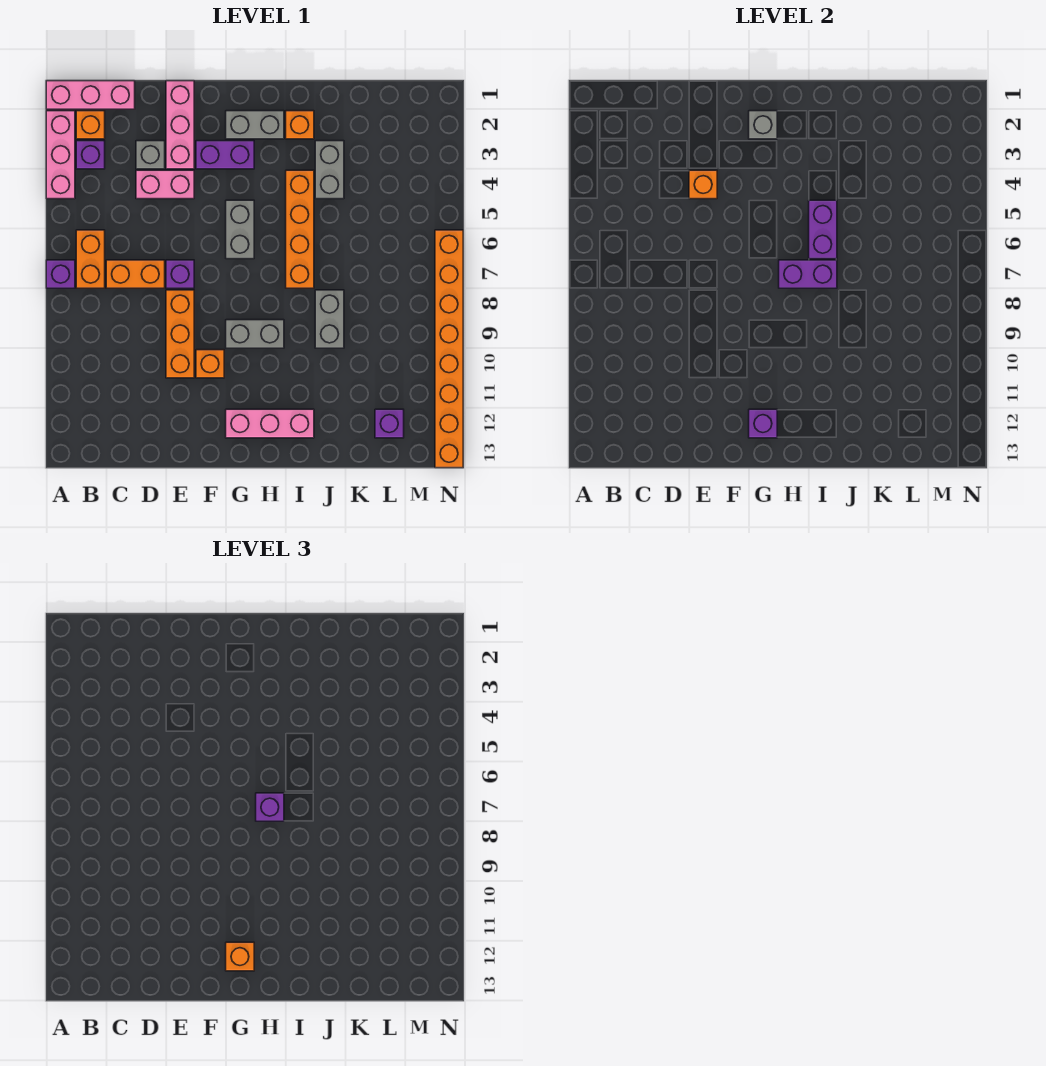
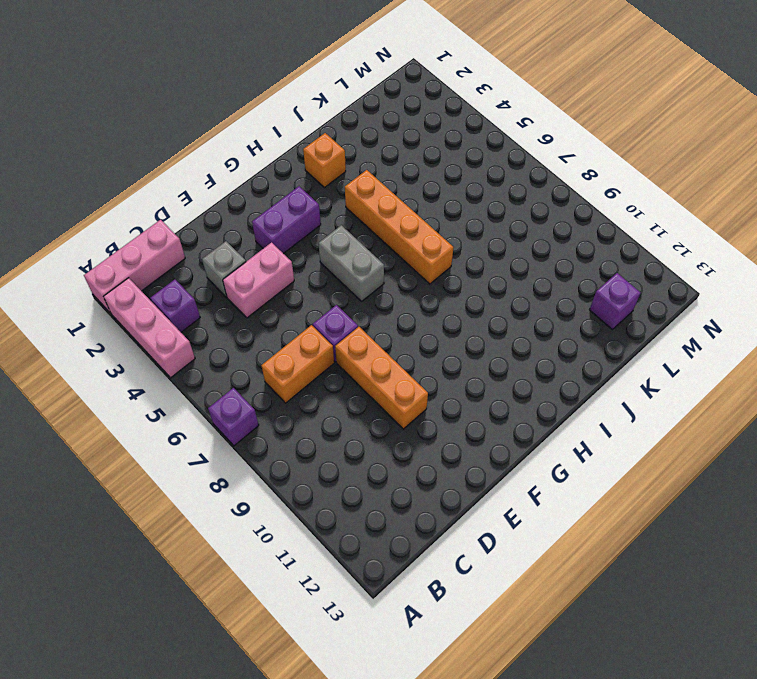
none -> orange brick B2 level 1
none -> orange brick B6:B7 level 1
none -> pink brick E1:E3 level 1
none -> orange brick F10 level 1

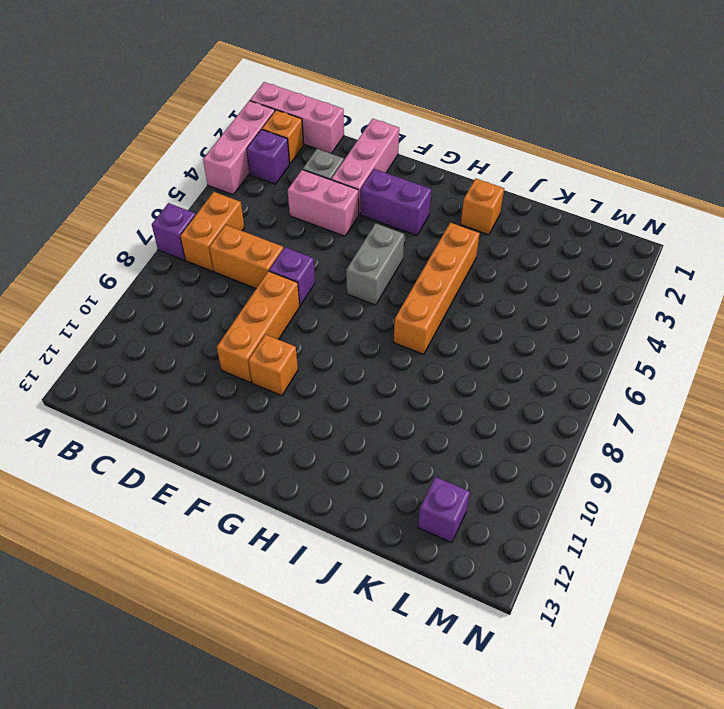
none -> grey brick G2:H2 level 1
none -> grey brick G9:H9 level 1
none -> pink brick G12:I12 level 1
none -> grey brick J3:J4 level 1

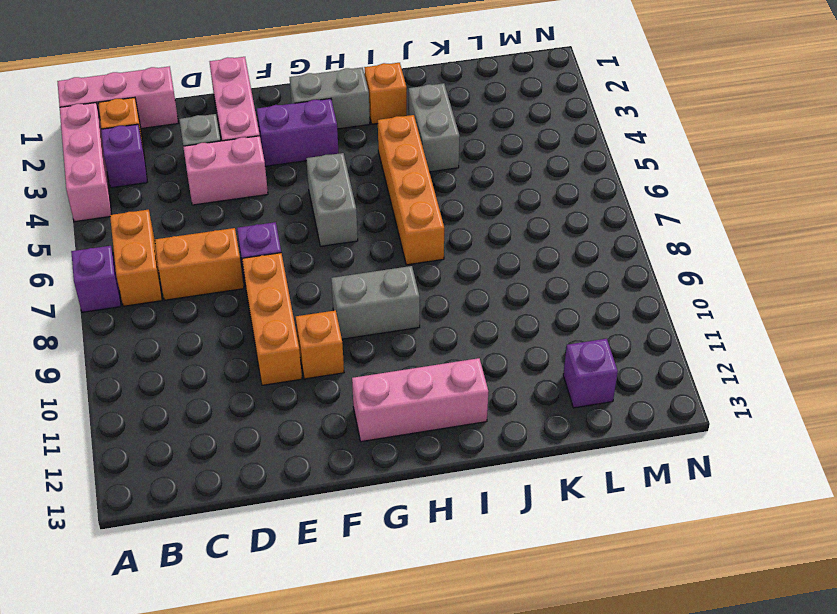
none -> grey brick J8:J9 level 1
none -> orange brick N6:N13 level 1
none -> orange brick E4 level 2
none -> grey brick G2 level 2

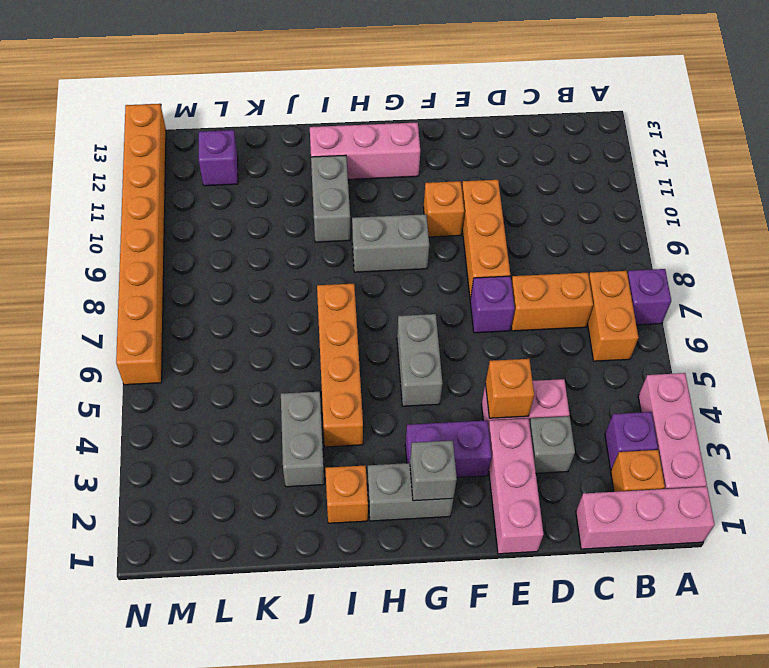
grey brick I10:I11 level 1 -> grey brick J8:J9 level 1
none -> purple brick G12 level 2
none -> purple brick H7:I7 level 2
none -> purple brick I5:I6 level 2
none -> orange brick G12 level 3

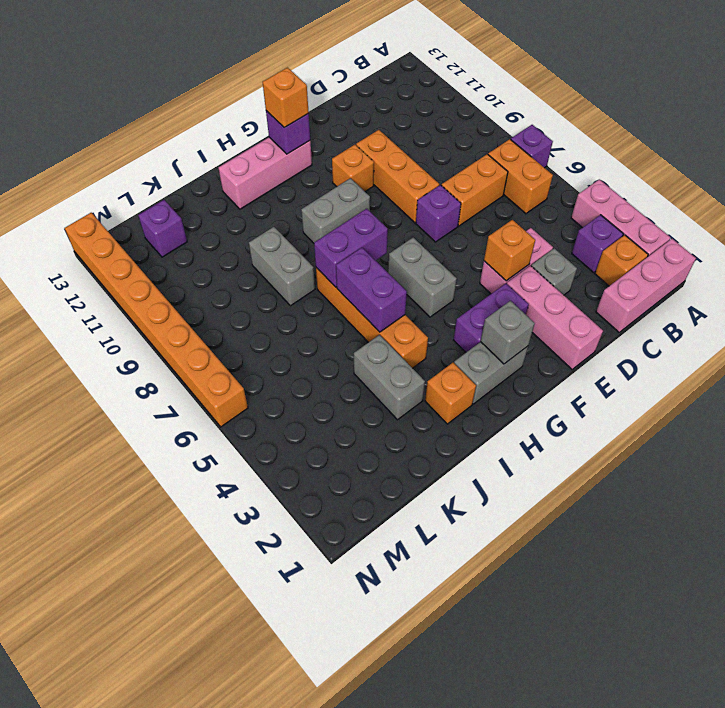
none -> purple brick H7 level 3

